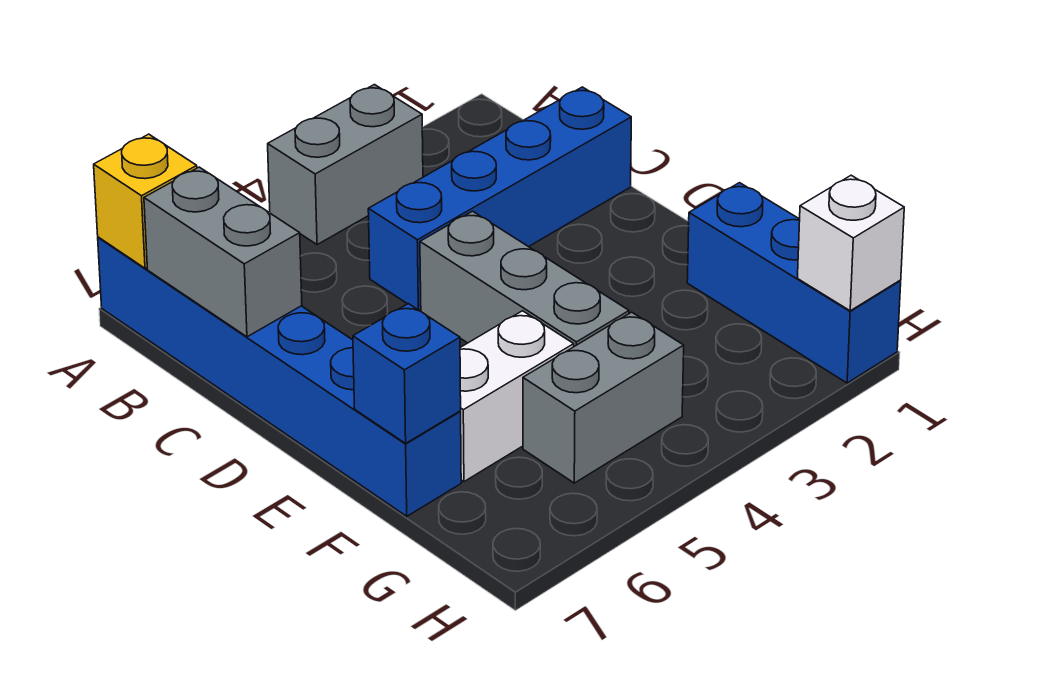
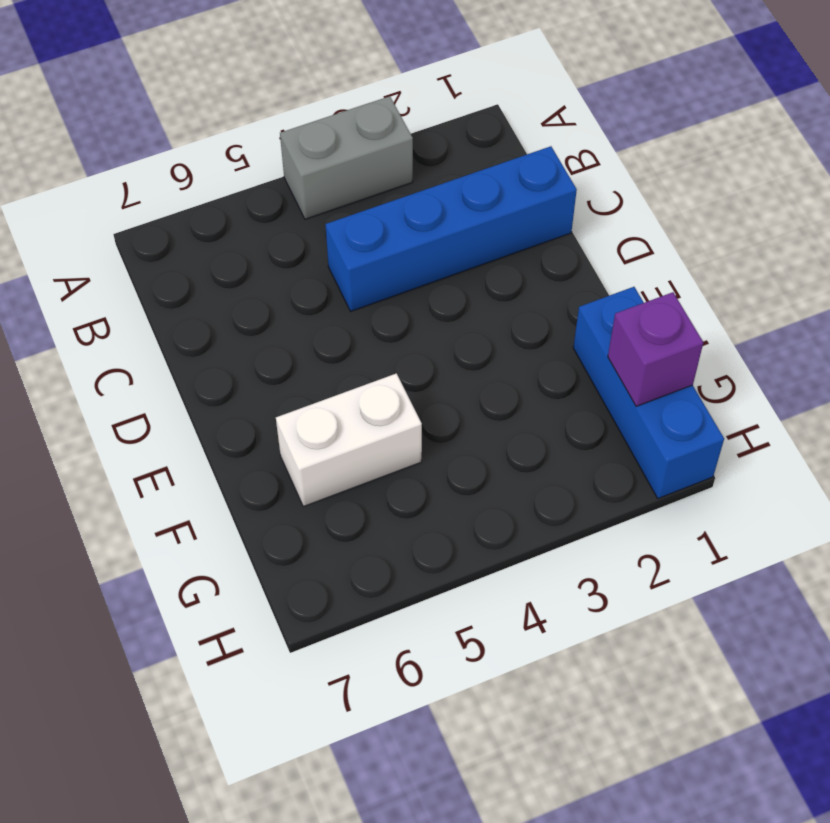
purple brick G1 level 2 -> none
none -> blue brick A7:F7 level 1
none -> grey brick D4:F4 level 1

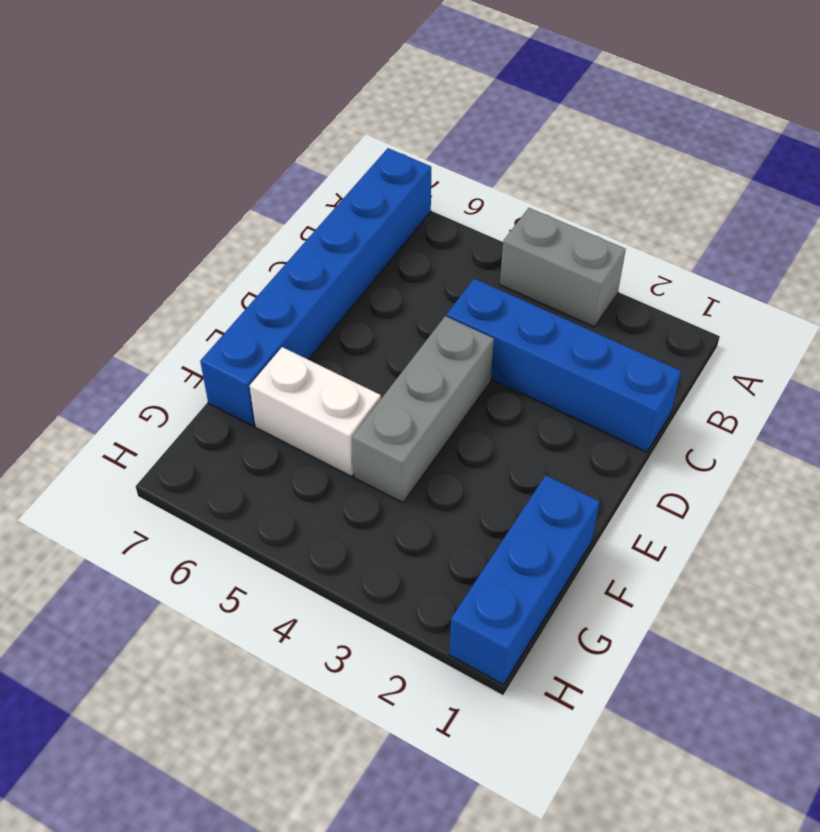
none -> grey brick G4:G5 level 1
none -> yellow brick A7 level 2

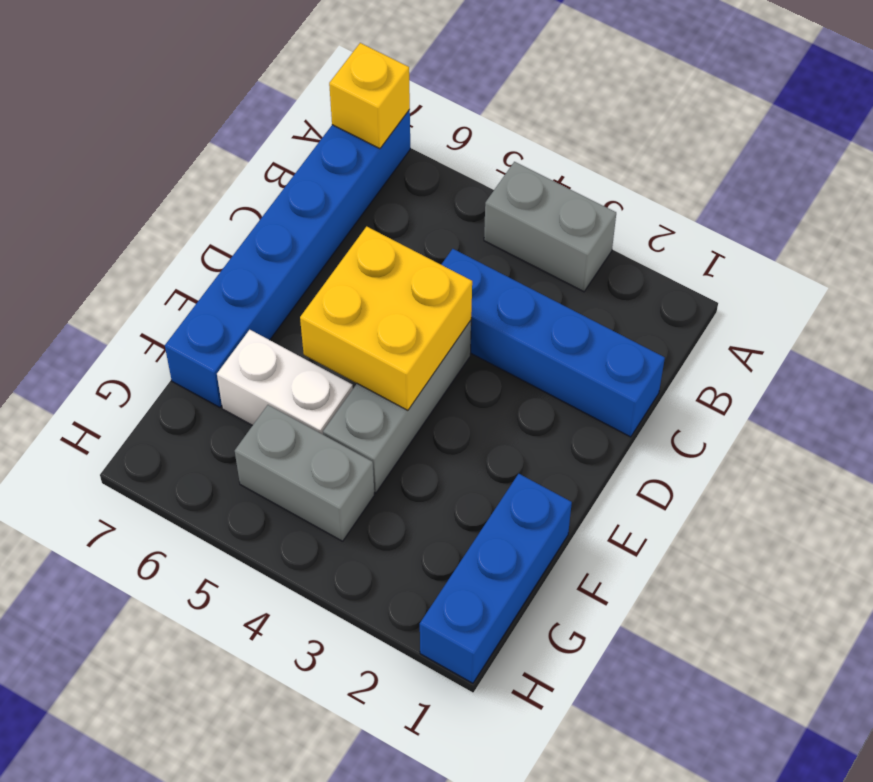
yellow brick D4:E5 level 2 -> none
none -> grey brick B7:C7 level 2
none -> blue brick F7 level 2

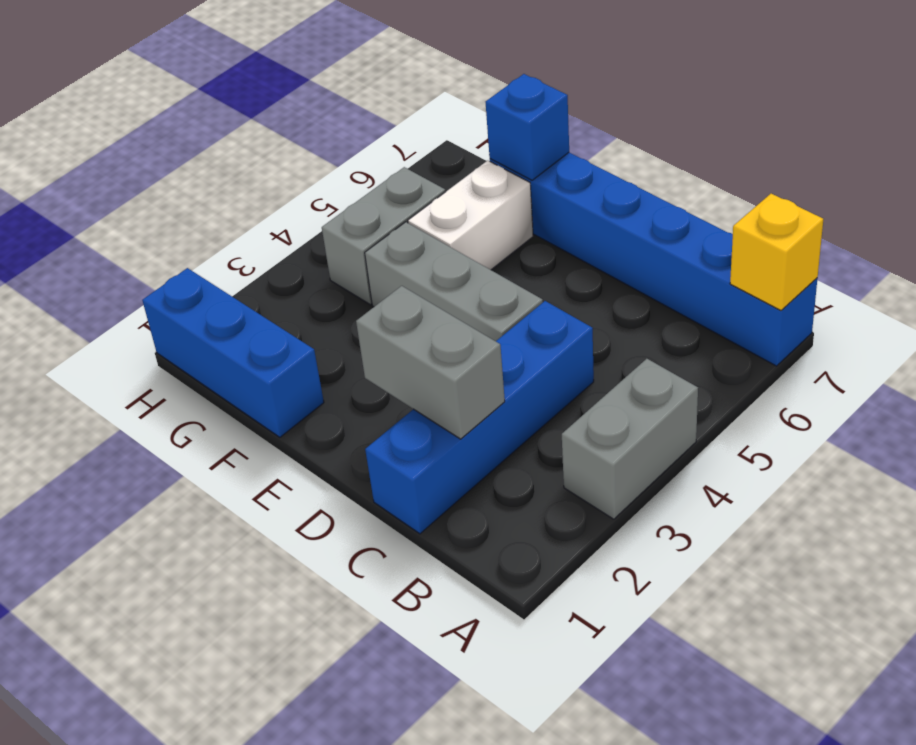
grey brick C2:D2 level 2 -> grey brick B7:C7 level 2
none -> white brick H1 level 2

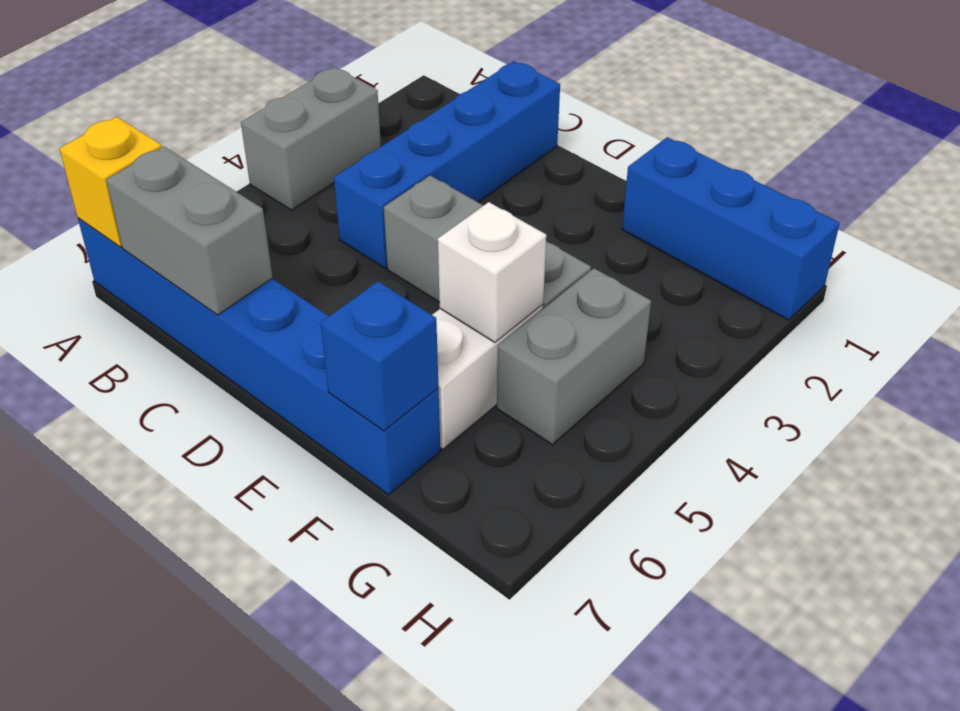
white brick F5 level 2 -> white brick H1 level 2

